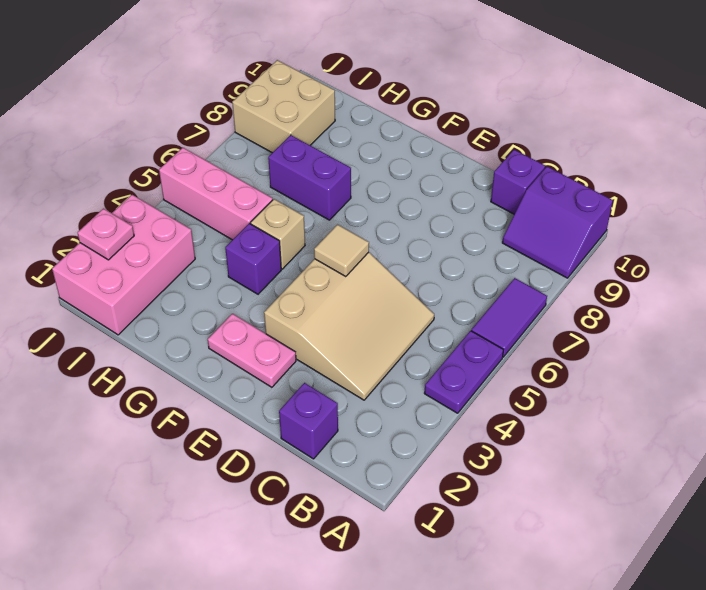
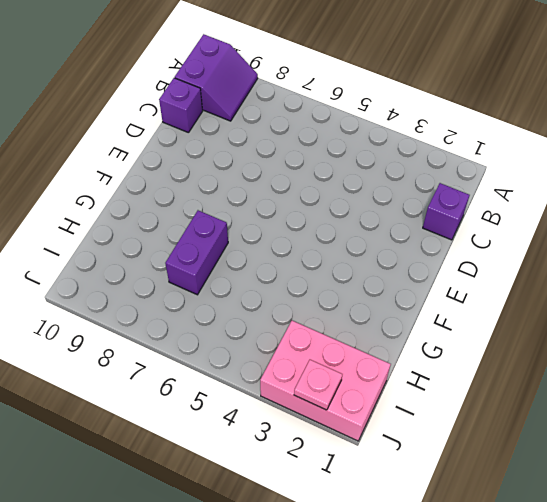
none -> purple plate A4:A5 level 1
none -> purple tile A6:A7 level 1
none -> tan slope C3:E5 level 1 top E

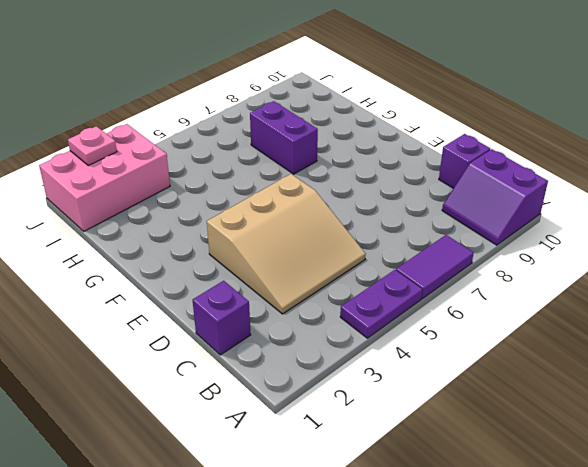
none -> pink plate E2:F2 level 1
none -> purple brick G4 level 1
none -> tan brick G5 level 1

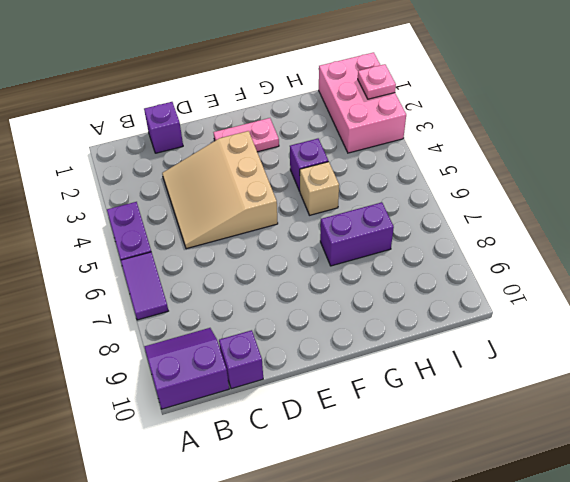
none -> pink brick H5:J5 level 1
none -> tan brick I8:J9 level 1
none -> tan tile E5 level 2

